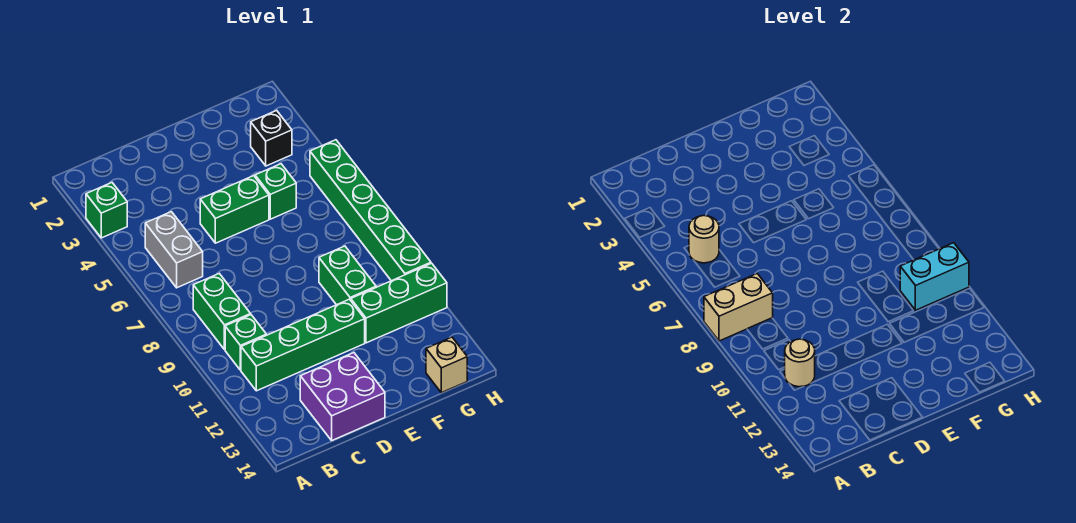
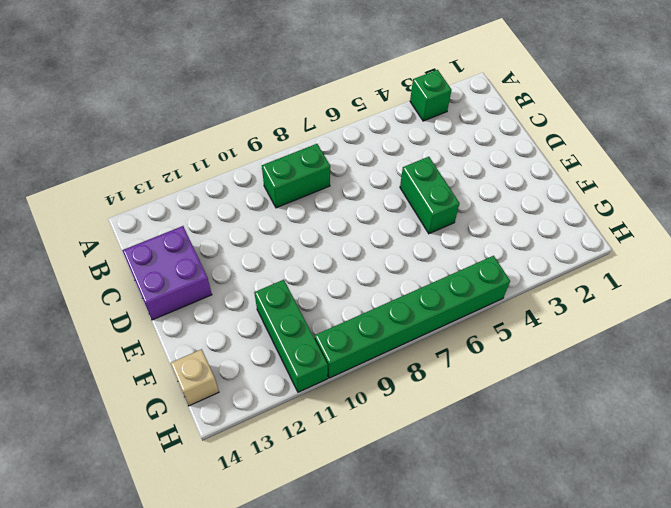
none -> grey brick B5:B6 level 1
none -> green brick B10 level 1
none -> green brick B11:E11 level 1

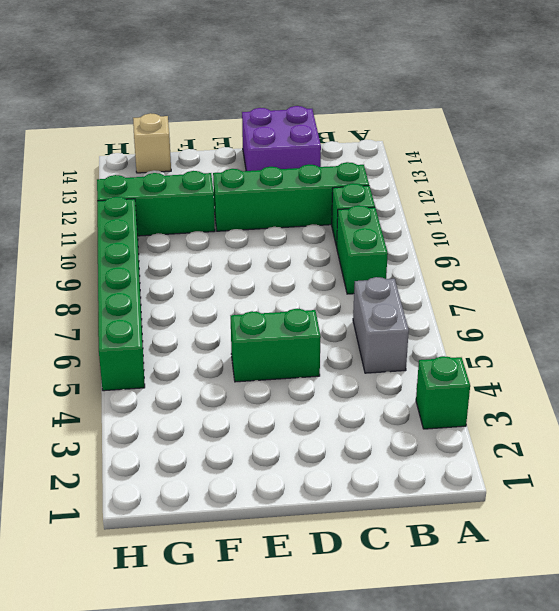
none -> green brick F5 level 1
none -> green brick F9:F10 level 1
none -> black brick G3 level 1

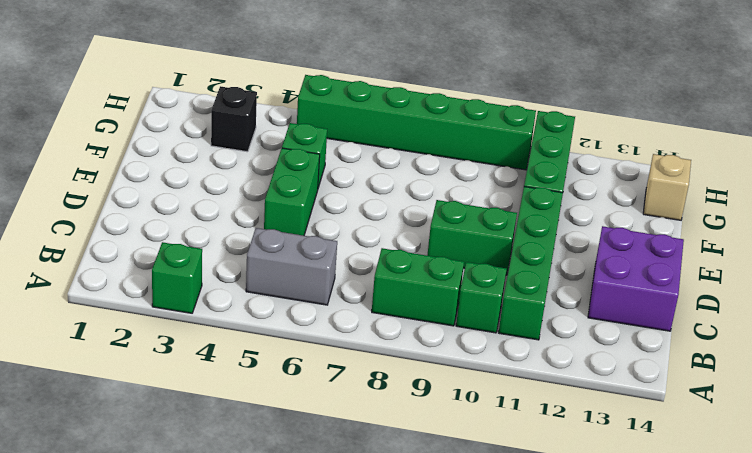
green brick D9:D10 level 1 -> green brick F9:F10 level 1
none -> tan brick A8:B8 level 2
none -> tan round brick B5 level 2
none -> tan round brick B11 level 2

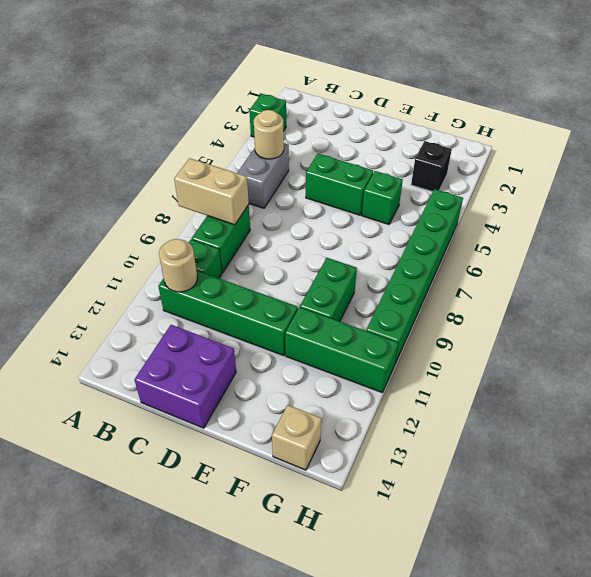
none -> cyan brick G10:H10 level 2

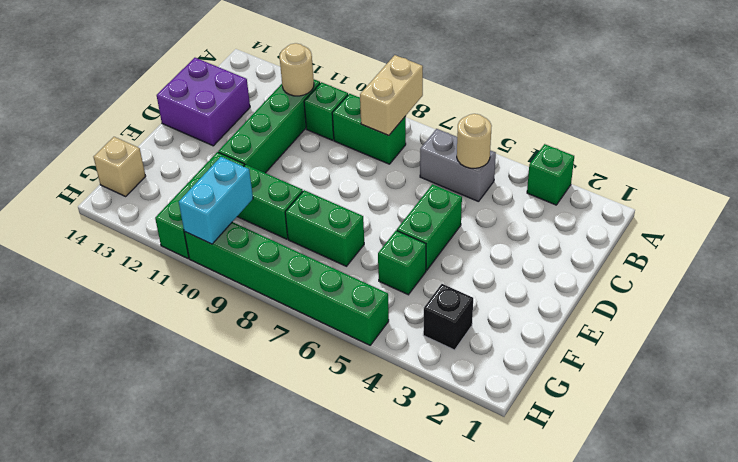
green brick F7:F8 level 1 -> none

